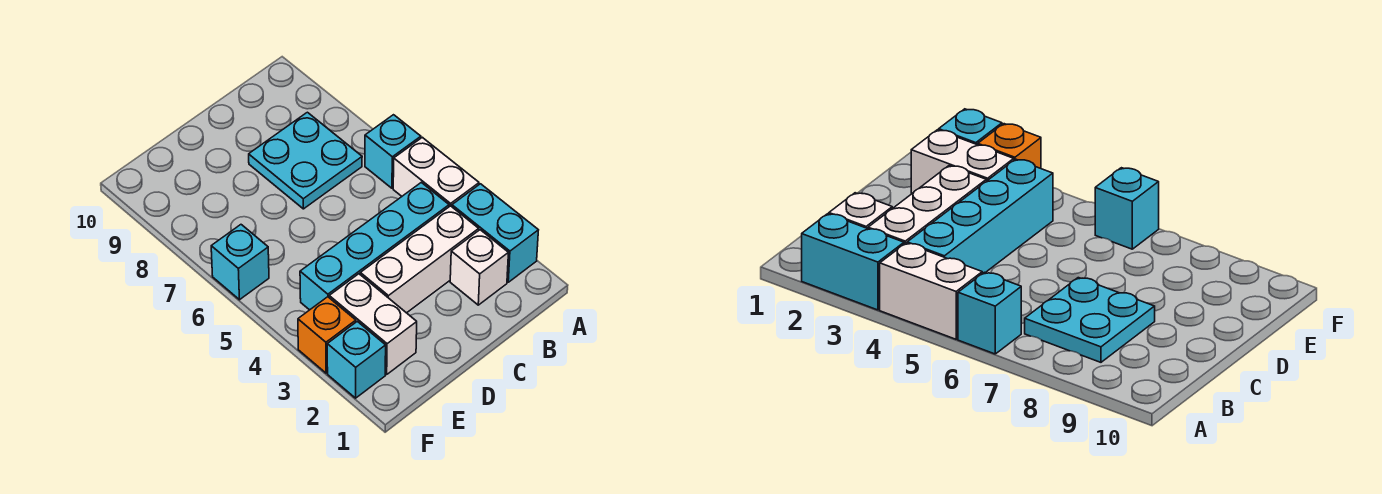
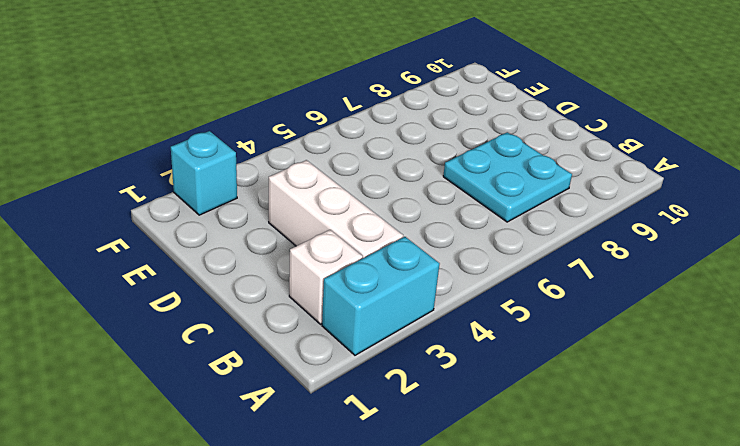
none -> white brick A4:A5 level 1
none -> cyan brick A6 level 1

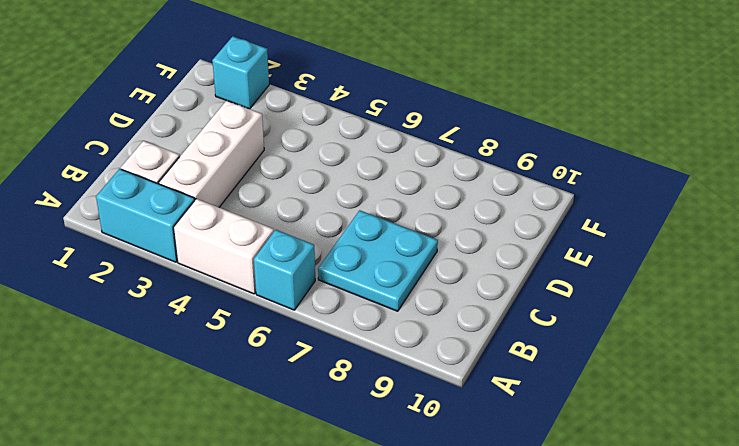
none -> cyan brick B4:E4 level 1
none -> white brick E2:E3 level 1

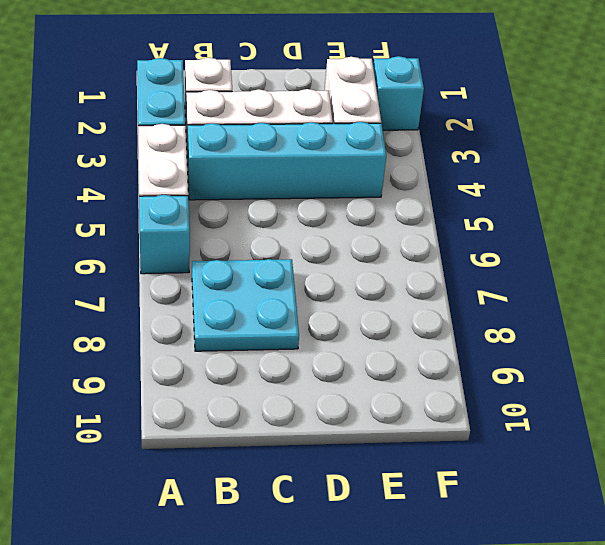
none -> orange brick F3 level 1
none -> cyan brick F6 level 1

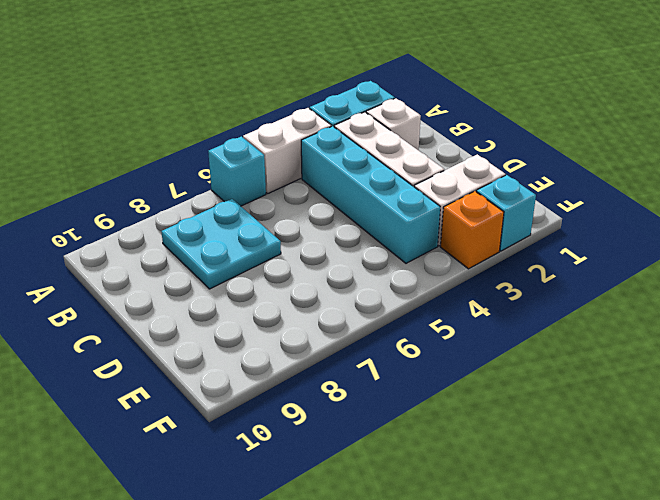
none -> cyan brick F6 level 1

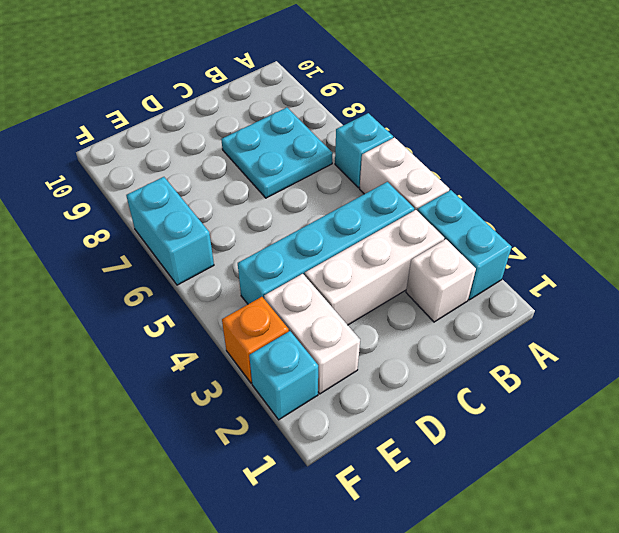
cyan brick F6:F7 level 1 -> cyan brick F6 level 1

